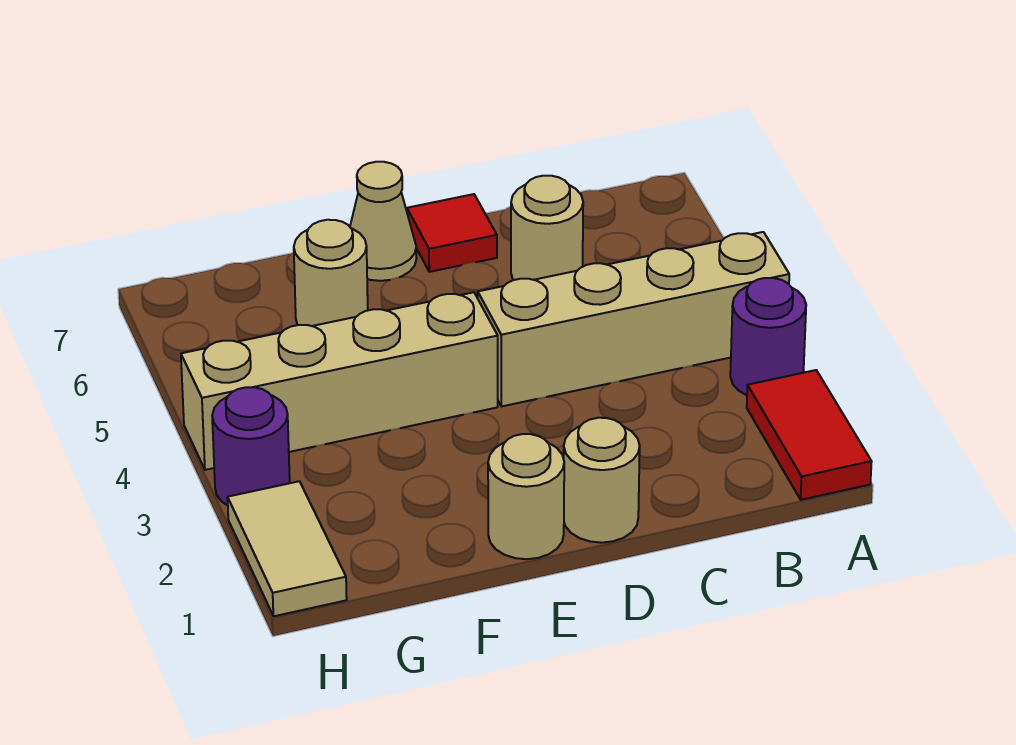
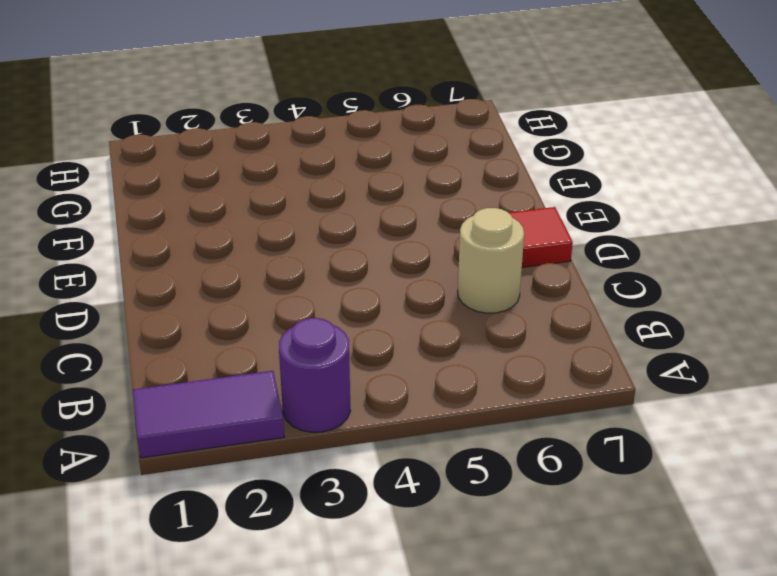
purple tile A1:A2 level 1 -> red tile A1:A2 level 1
none -> tan brick A4:D4 level 1
none -> tan round brick D1 level 1
none -> tan round brick E1 level 1

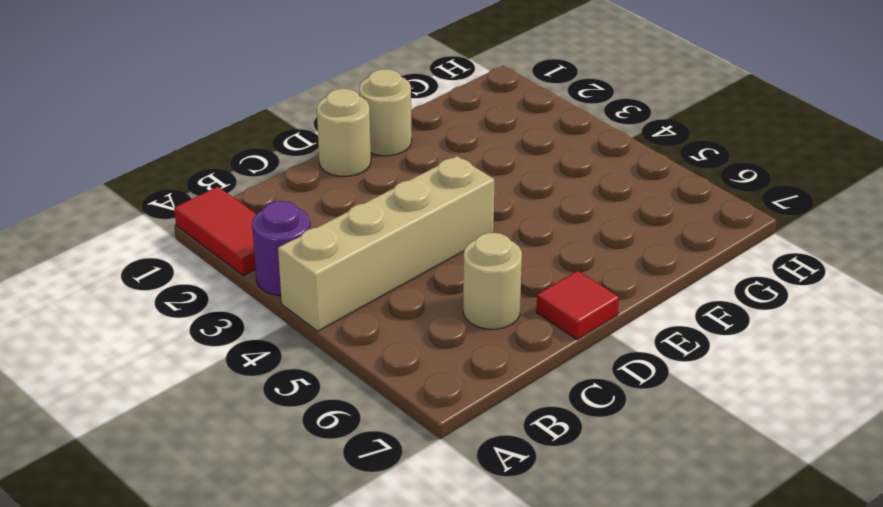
none -> tan brick E4:H4 level 1
none -> tan cone E7 level 1
none -> tan round brick F6 level 1

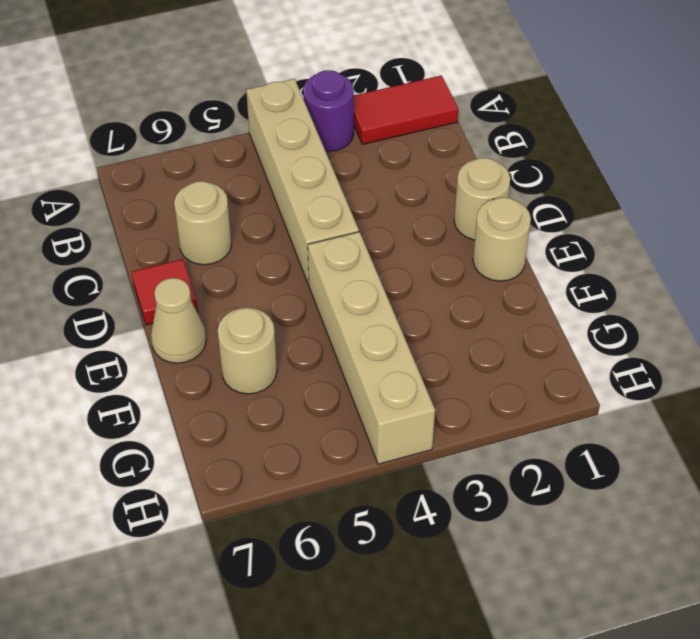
none -> tan tile H1:H2 level 1
none -> purple round brick H3 level 1

